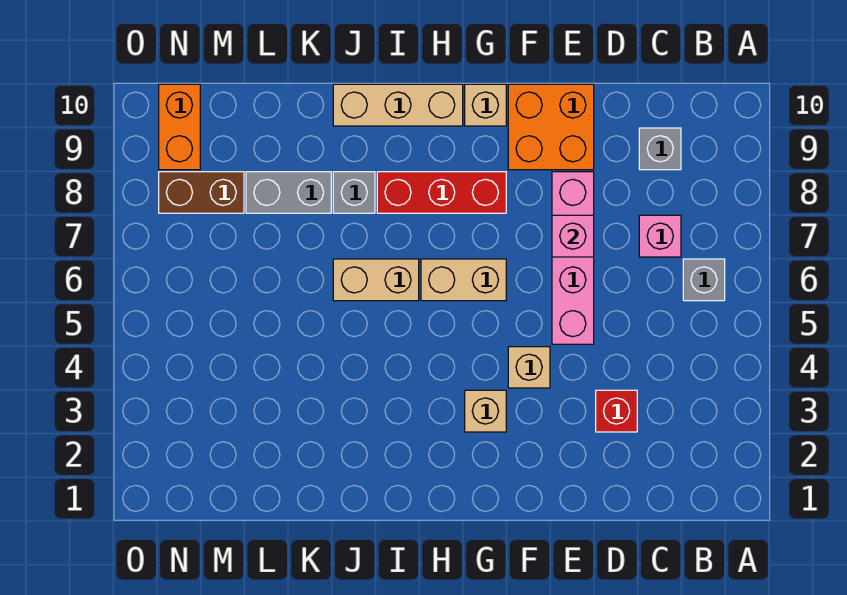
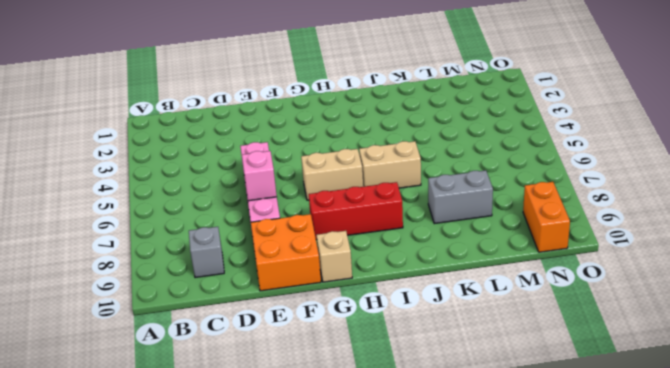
none -> grey brick B6 level 1
none -> pink brick C7 level 1
none -> red brick D3 level 1

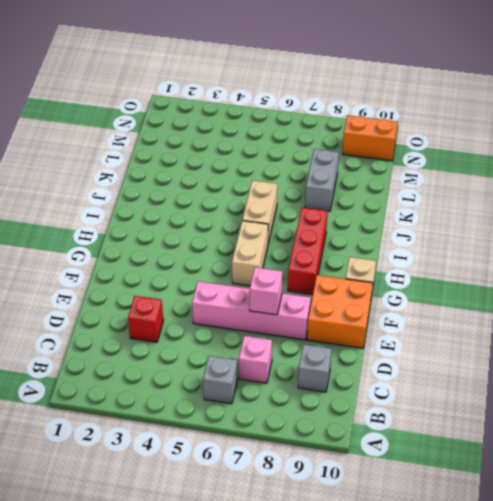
none -> tan brick F4 level 1
none -> tan brick G3 level 1
none -> tan brick H10:J10 level 1

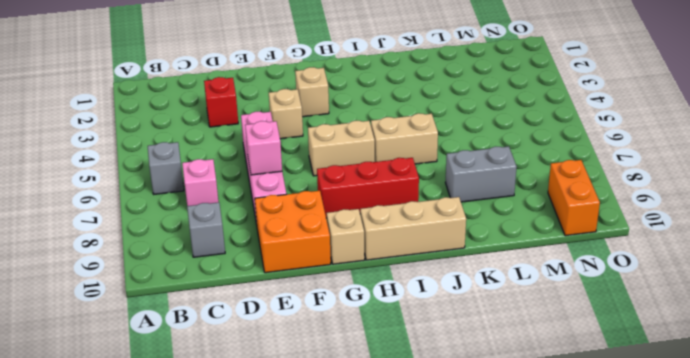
none -> grey brick J8 level 1
none -> brown brick M8:N8 level 1

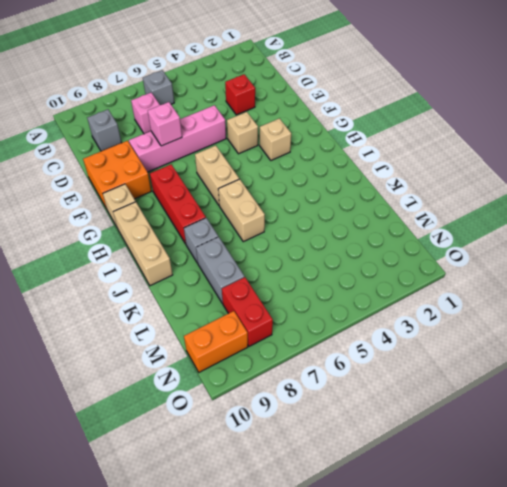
red brick M8:N8 level 1 -> brown brick M8:N8 level 1

